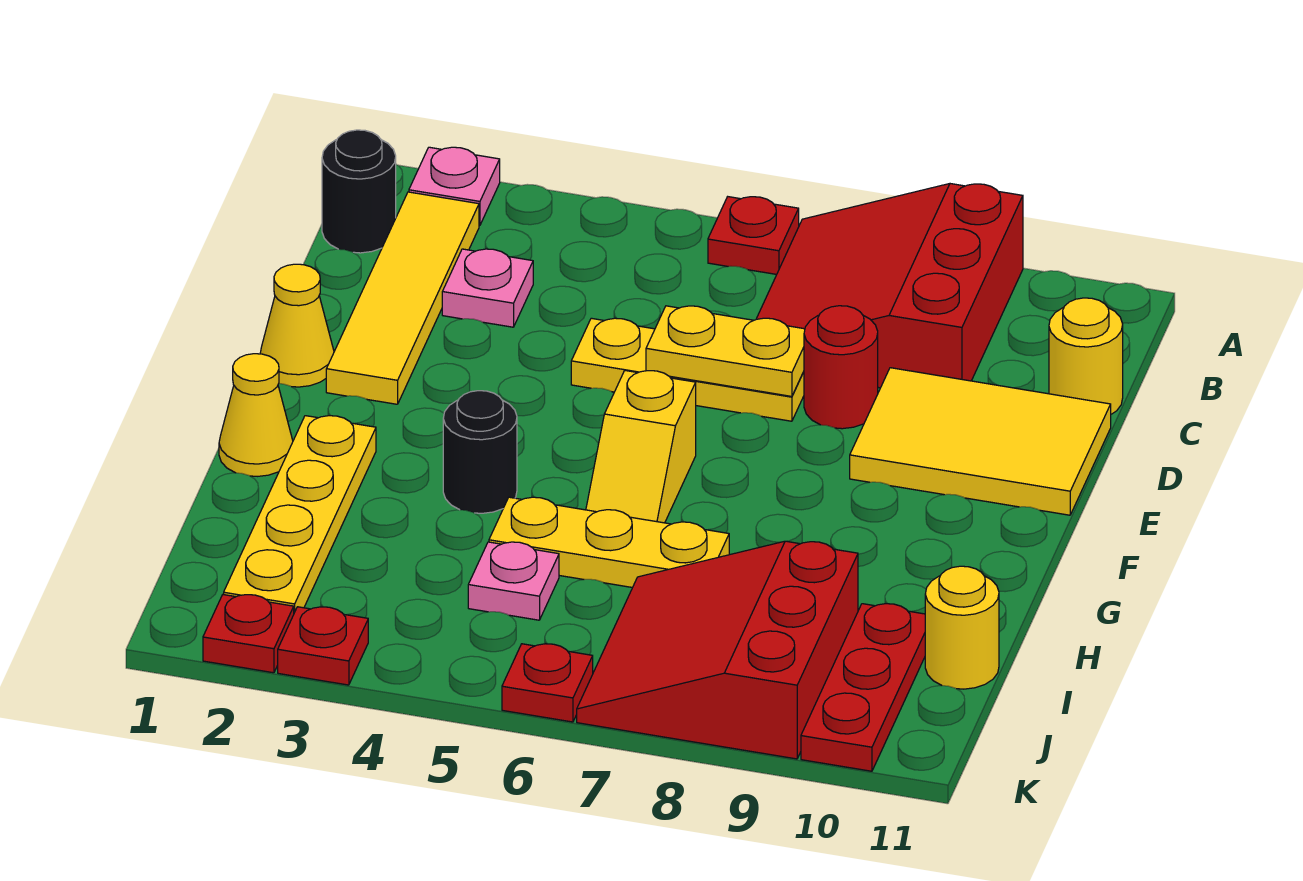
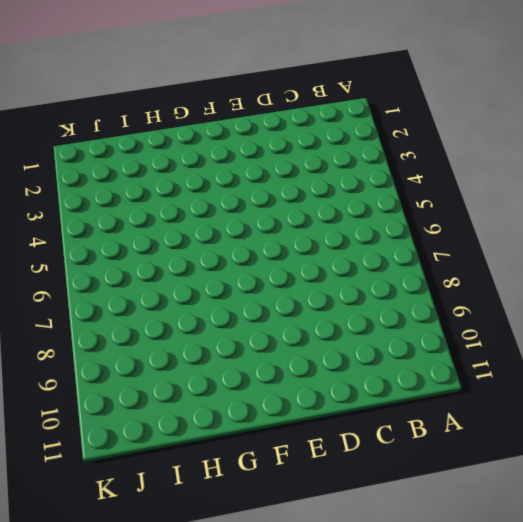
none -> pink plate A2 level 1
none -> red plate A6 level 1
none -> red slope A7:C9 level 1 top 9

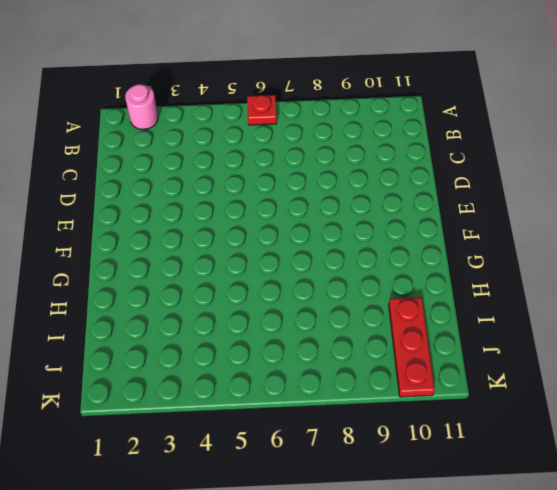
pink round brick A2 level 1 -> pink plate A2 level 1
none -> red slope A7:C9 level 1 top 9
none -> black round brick B1 level 1
none -> yellow tile B2:E2 level 1

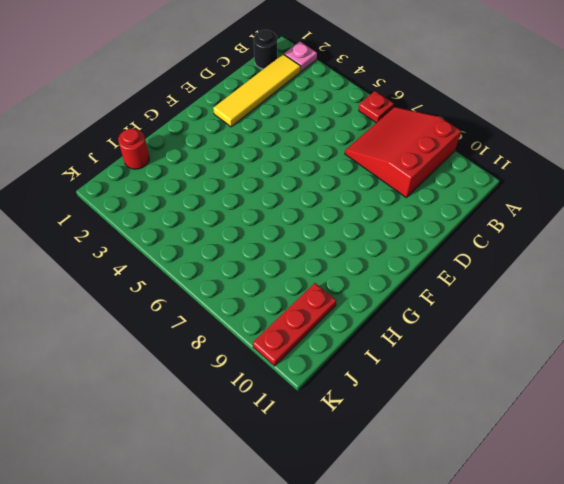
red round brick I1 level 1 -> red round brick D8 level 1
none -> pink plate C3 level 1
none -> yellow round brick C11 level 1
none -> yellow plate D5:D7 level 1

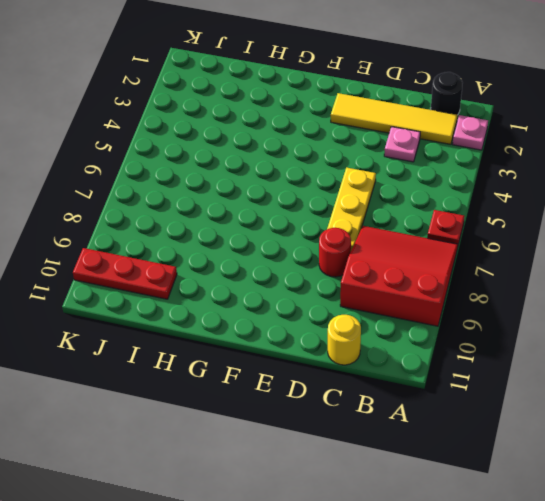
none -> yellow tile D9:E11 level 1
none -> yellow cone E1 level 1
none -> yellow slope F6:G6 level 1 top F

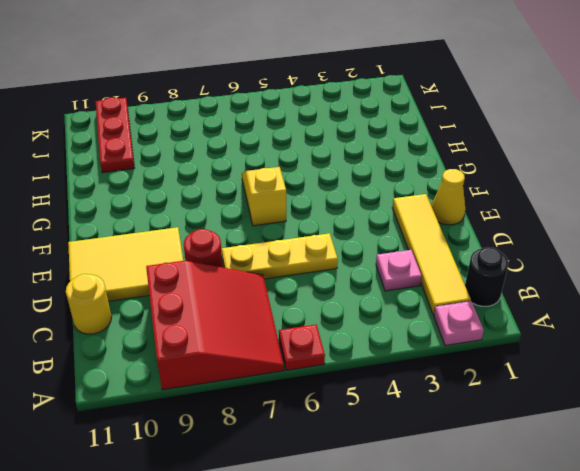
none -> yellow cone G1 level 1
none -> yellow plate G2:J2 level 1
none -> black round brick G4 level 1

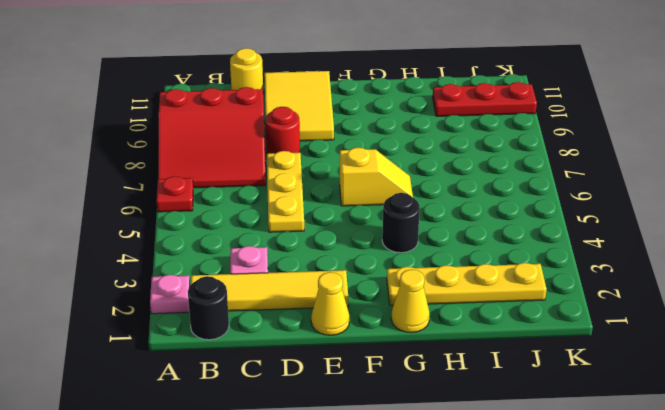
none -> yellow plate H5:H7 level 1
none -> pink plate I5 level 1
none -> red slope I7:K9 level 1 top 9

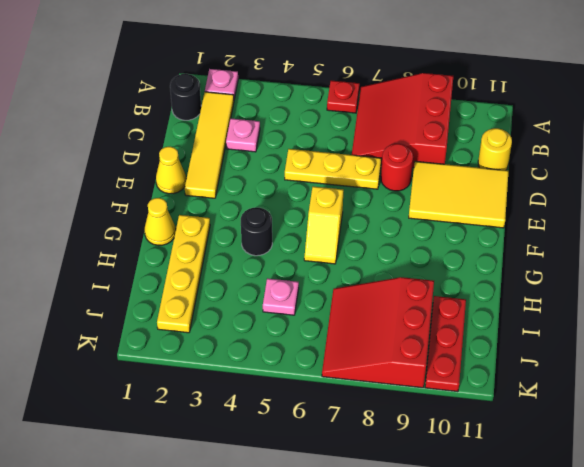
none -> yellow plate H5:H7 level 1
none -> yellow round brick I11 level 1
none -> red plate K2 level 1

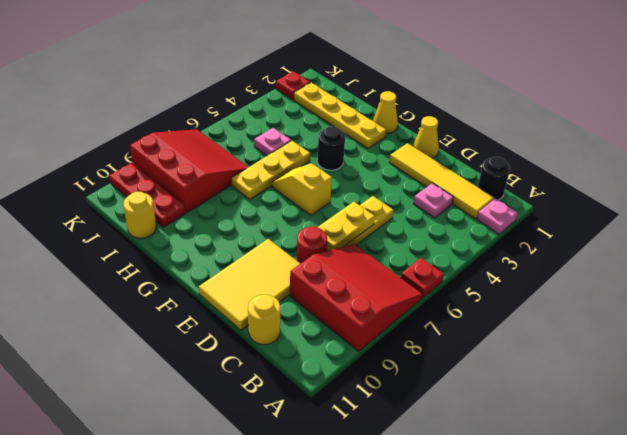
none -> red plate K3 level 1
none -> red plate K6 level 1

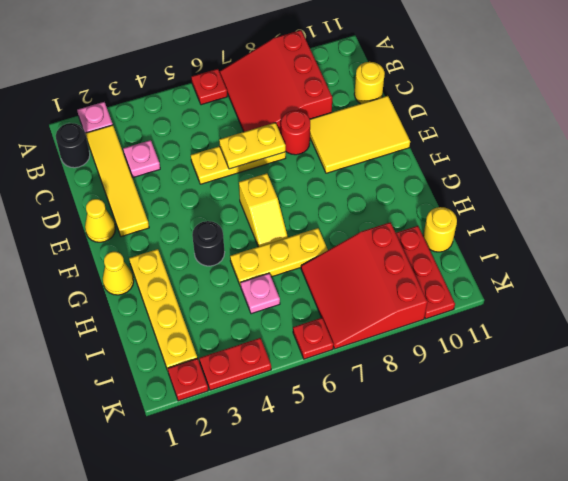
red plate K3:K4 level 1 -> red plate K3 level 1

